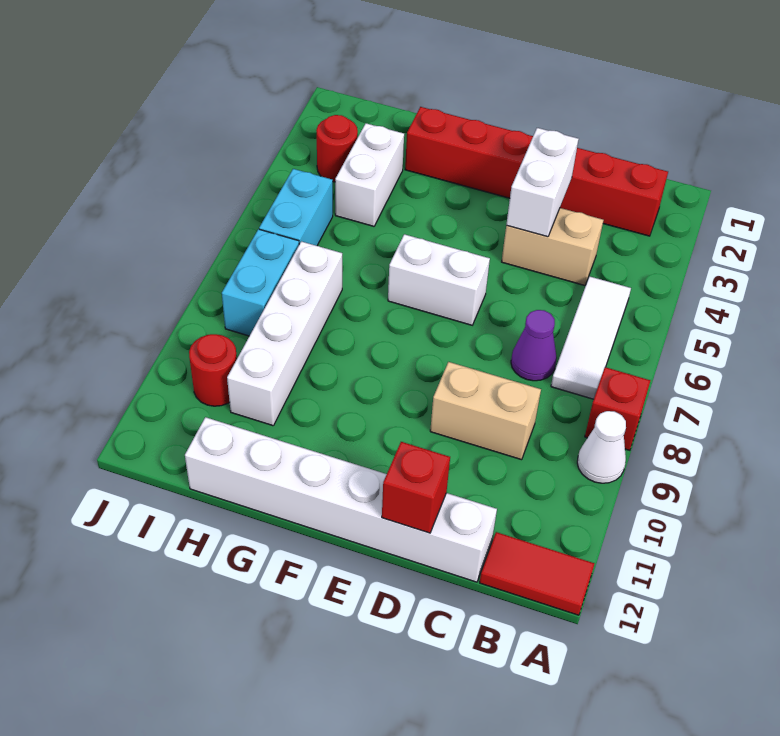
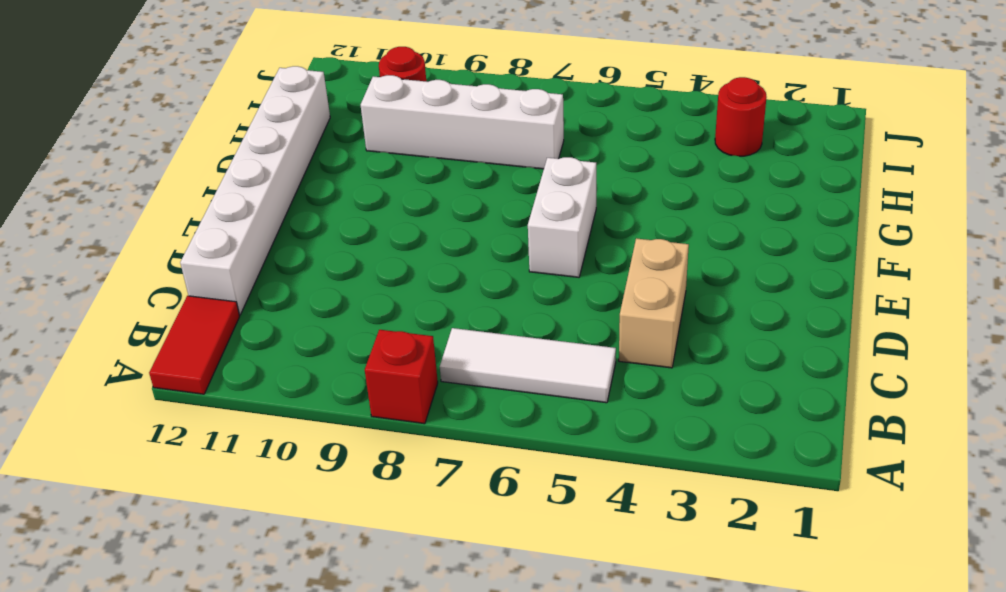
none -> white cone A9 level 1
none -> red brick B2:G2 level 1
none -> purple cone C7 level 1

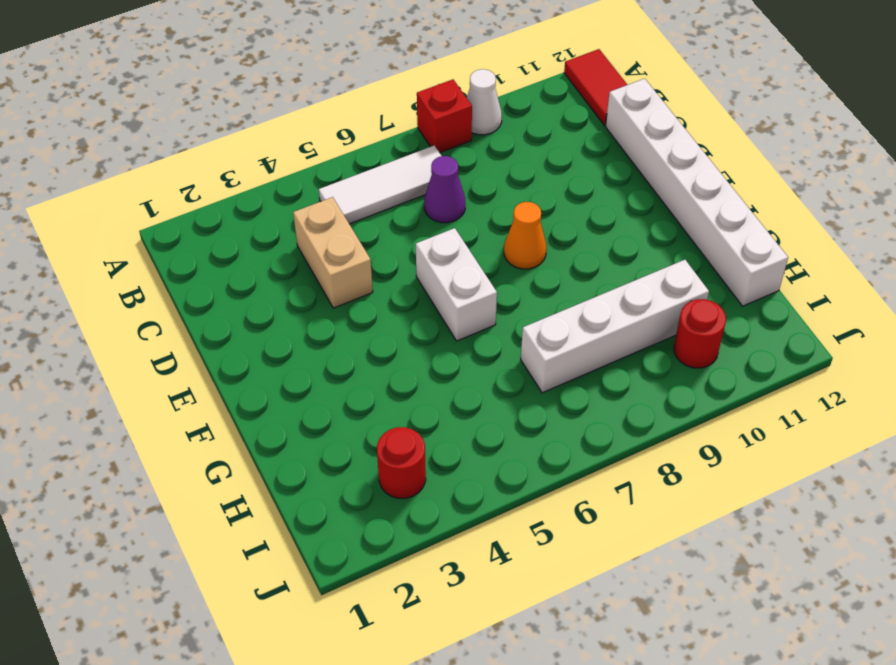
orange cone E8 level 1 -> none
none -> red brick B2:G2 level 1
none -> tan brick C9:D9 level 1
none -> white brick H3:H4 level 1

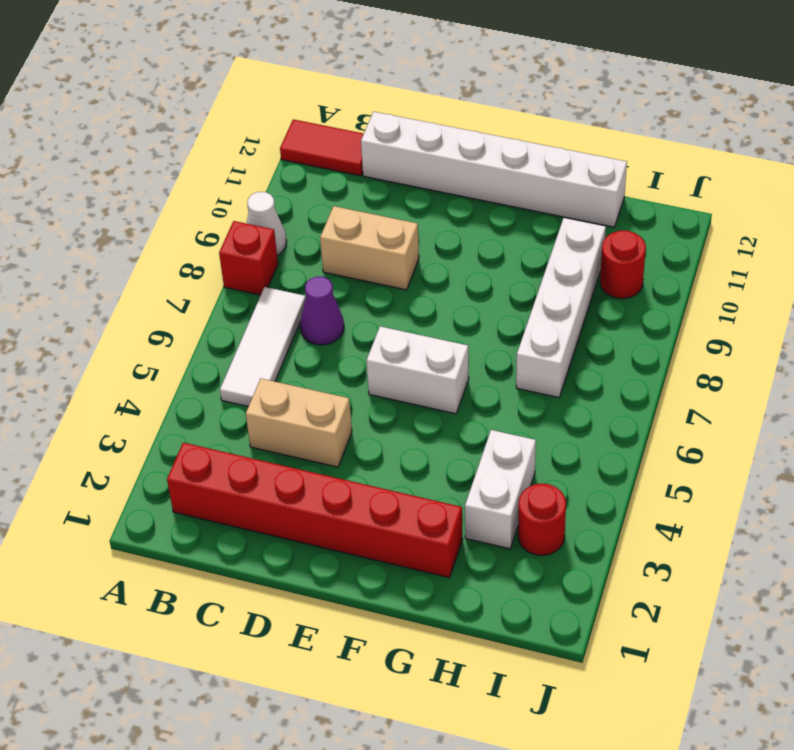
none -> cyan brick I5:I6 level 1
none -> cyan brick I7:I8 level 1
none -> white brick D3:D4 level 2

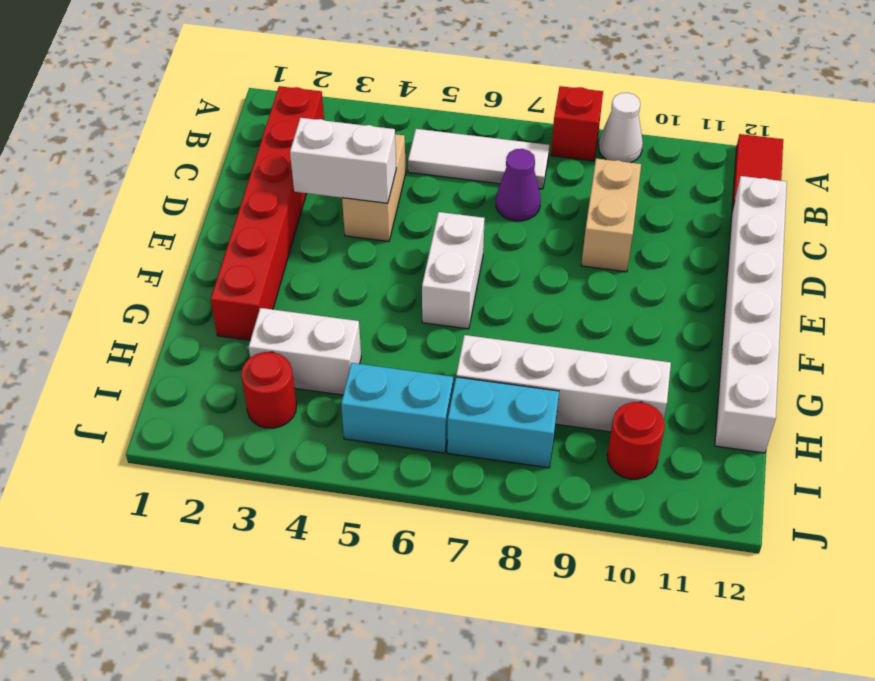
none -> red brick D12 level 2

